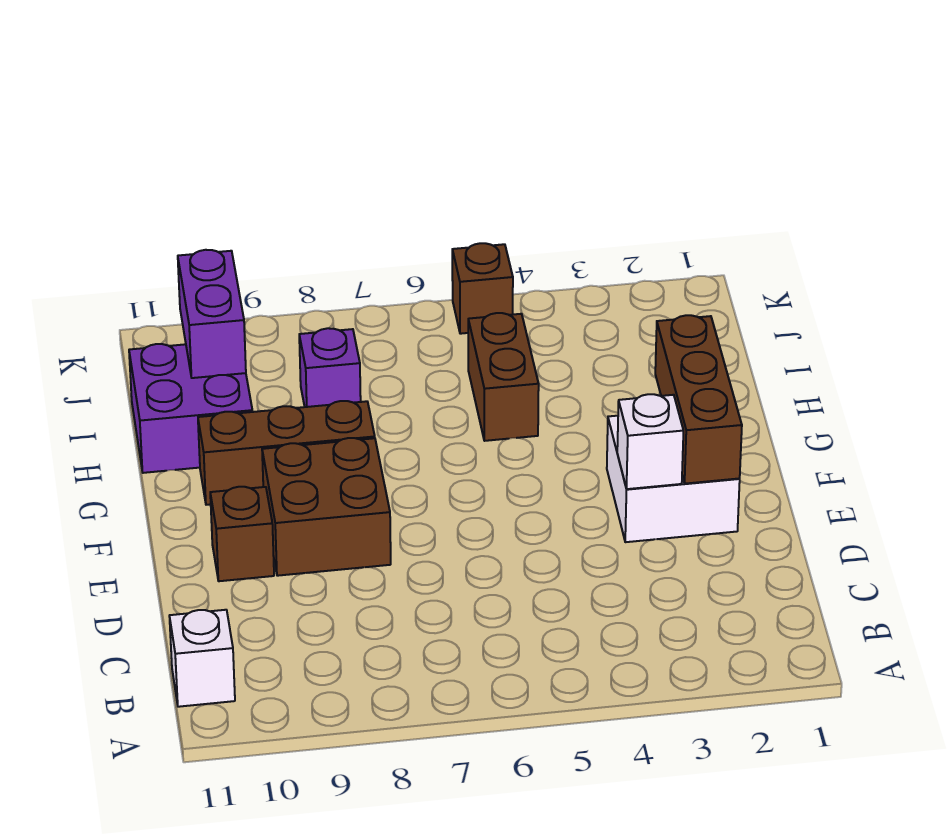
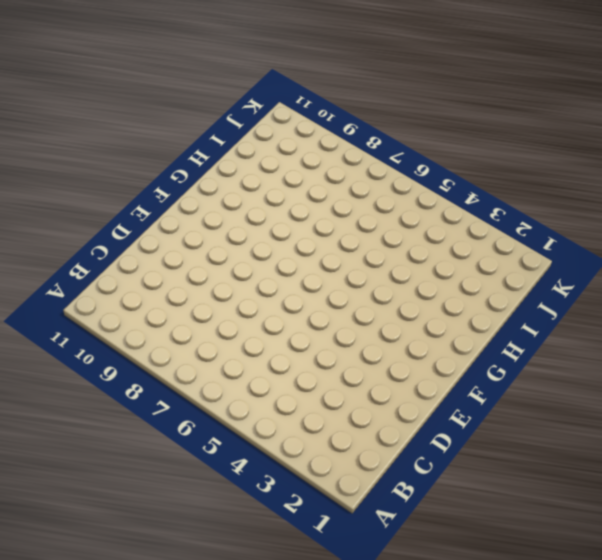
none -> white brick B11 level 1
none -> white brick E2:F3 level 1
none -> brown brick E8:F9 level 1

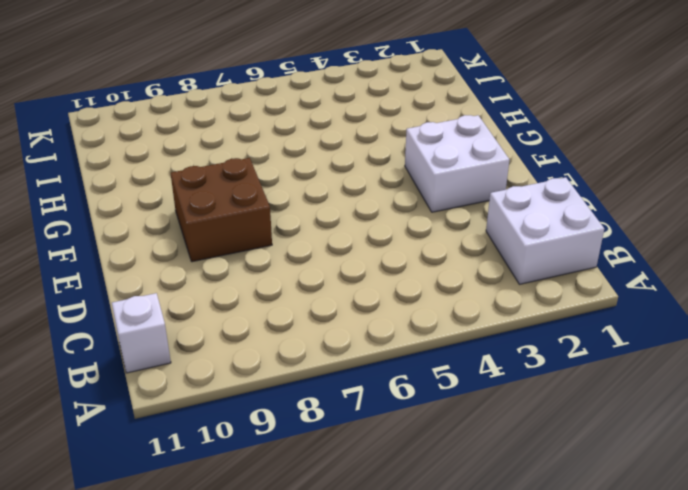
white brick B1:C2 level 1 -> none
none -> brown brick E10 level 1
none -> brown brick G8:G10 level 1
none -> brown brick H5:I5 level 1

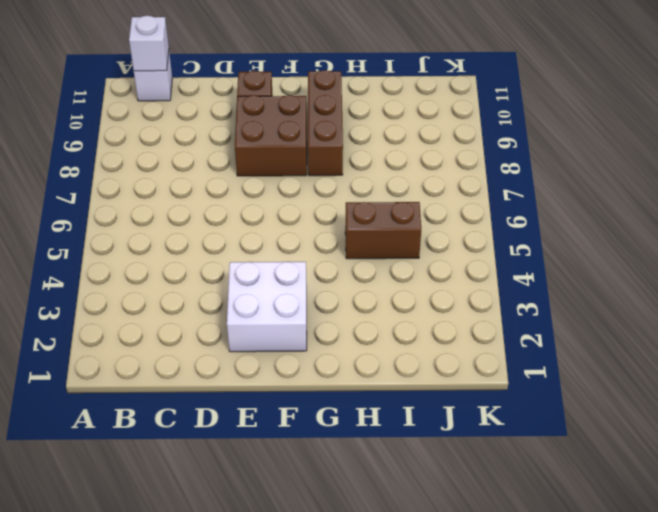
white brick B11 level 2 -> white brick E3 level 2
none -> purple brick H10:I11 level 1
none -> purple brick I8 level 1
none -> brown brick K5 level 1

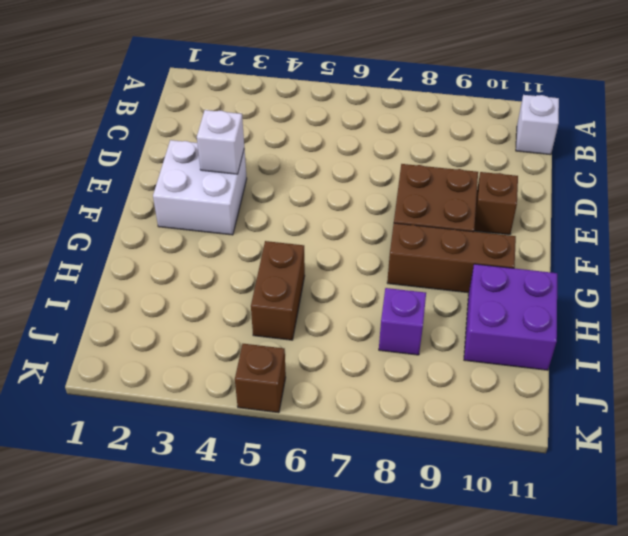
none -> brown brick E2:G2 level 2
none -> purple brick I10:J10 level 2

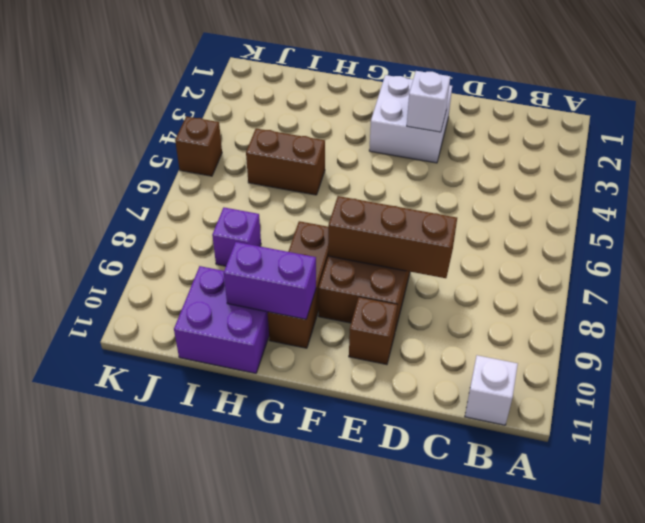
brown brick D8:F8 level 2 -> brown brick E2:G2 level 2
purple brick G10:H10 level 2 -> purple brick I10:J10 level 2

